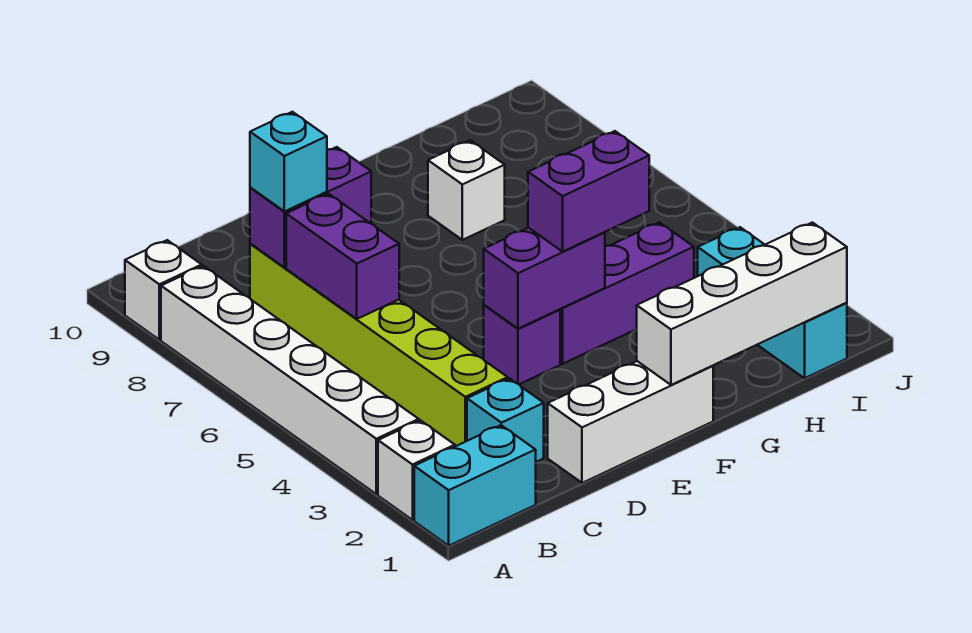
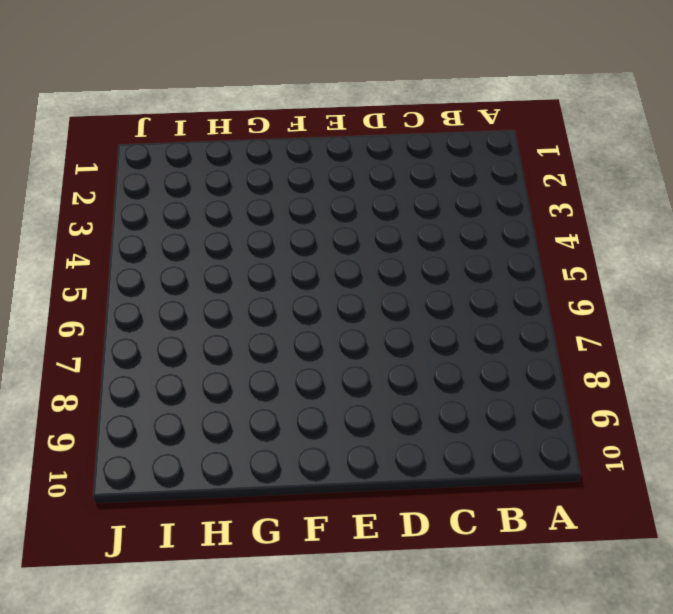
none -> cyan brick A1:B1 level 1
none -> white brick A2 level 1
none -> white brick A3:A8 level 1

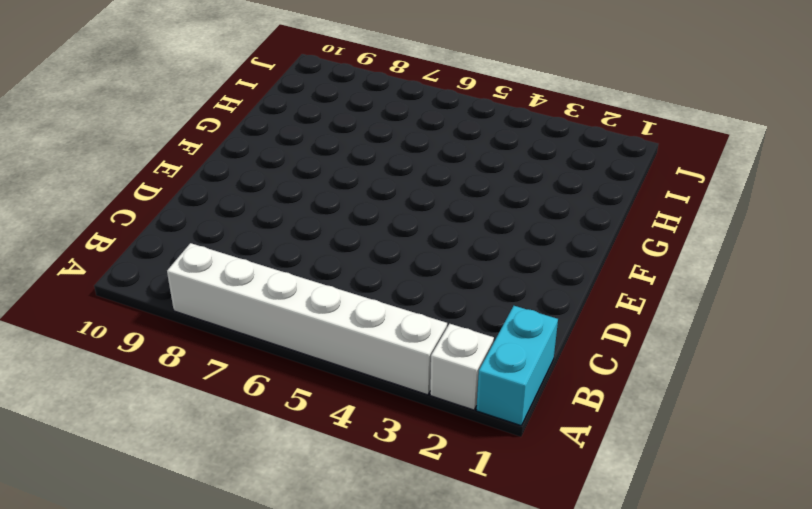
none -> white brick A9 level 1
none -> cyan brick C2 level 1
none -> lime brick C3:C8 level 1

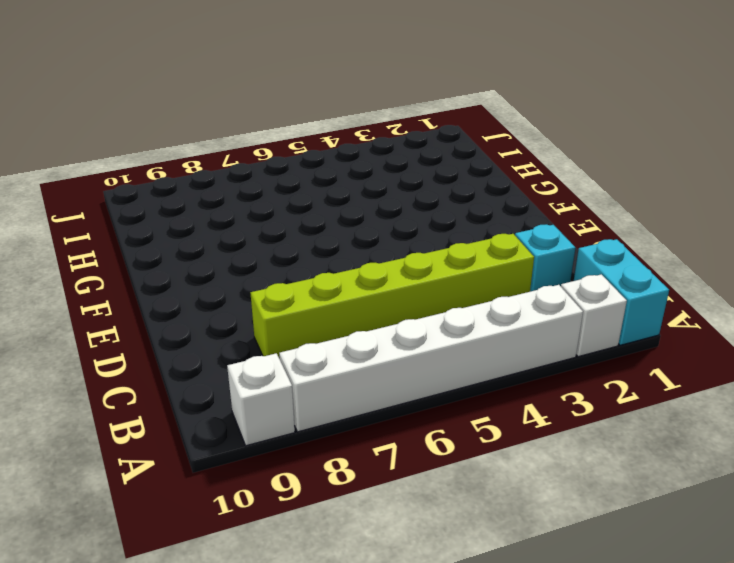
none -> white brick D1:F1 level 1
none -> purple brick E4 level 1
none -> purple brick F4:H4 level 1

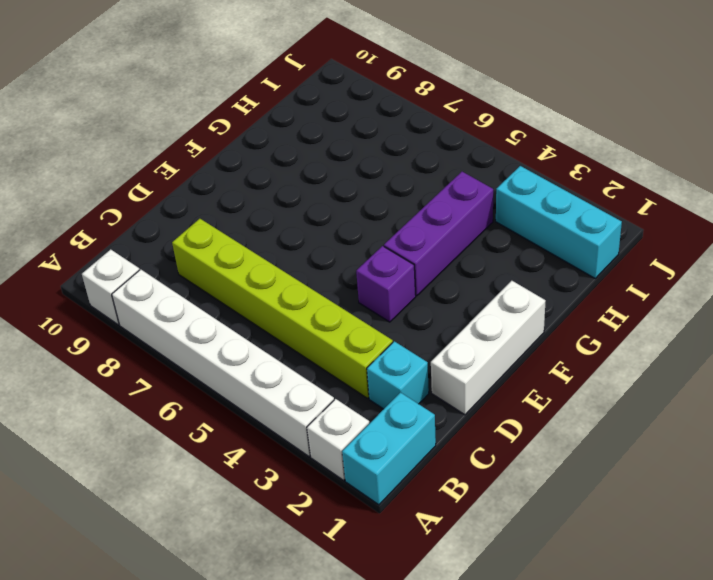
none -> white brick G8 level 1
none -> purple brick C6:C7 level 2
none -> purple brick C8:D8 level 2

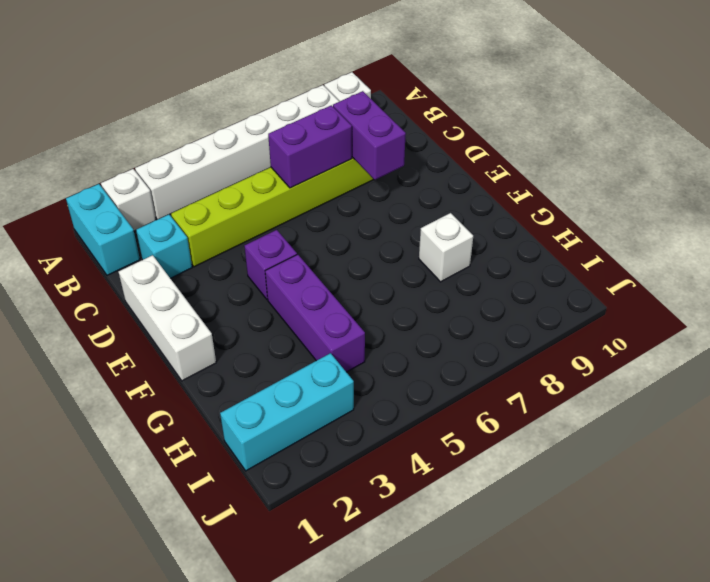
none -> purple brick E4:F4 level 2
none -> white brick F1:I1 level 2
none -> cyan brick C8 level 3

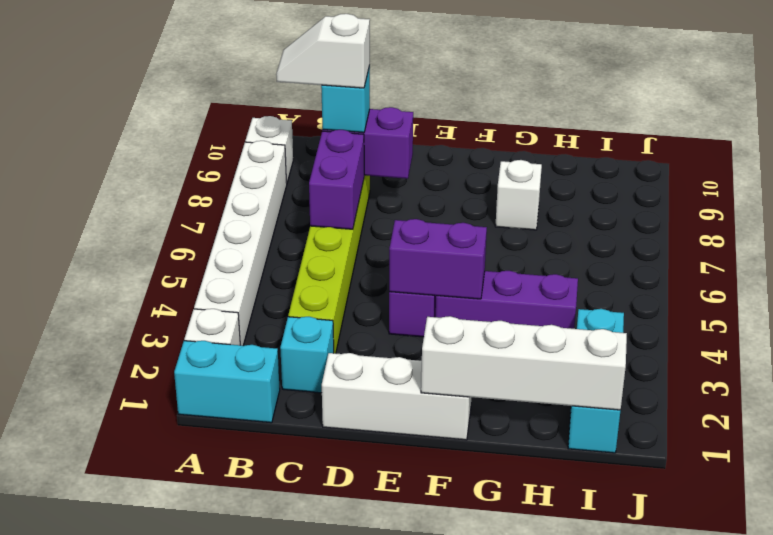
white slope B8:C8 level 4 top C -> none
none -> purple brick F4:G4 level 3

